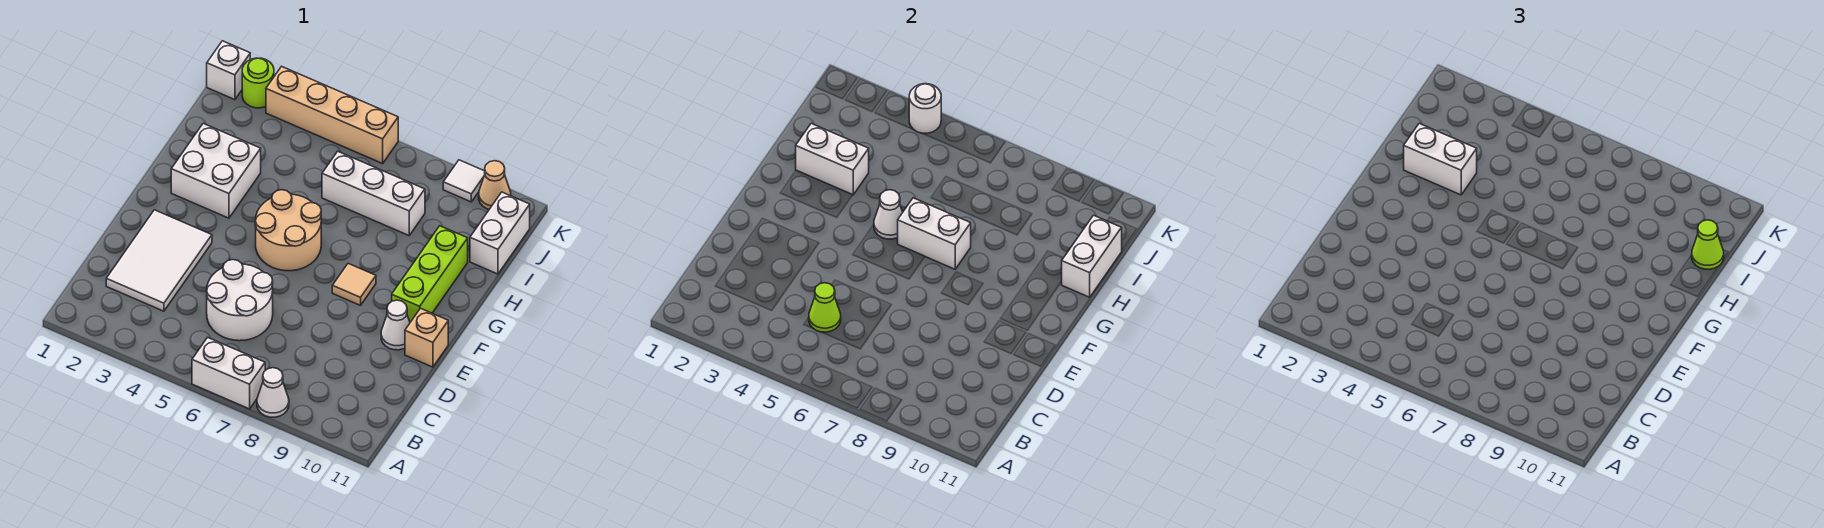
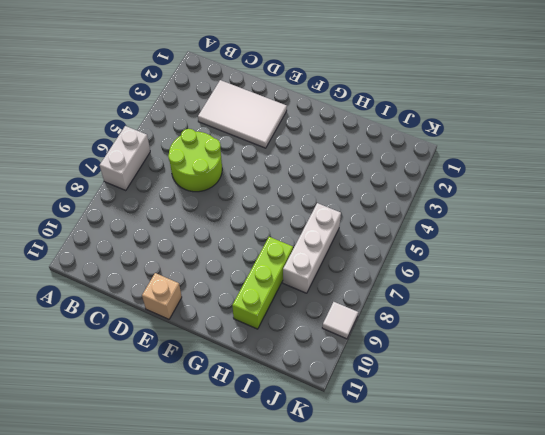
lime round brick C5:D6 level 1 -> white round brick C5:D6 level 1
lime brick H8:H10 level 1 -> lime brick F10:H10 level 1
none -> white cone A8 level 1
none -> white cone E10 level 1
none -> tan round brick F5:G6 level 1

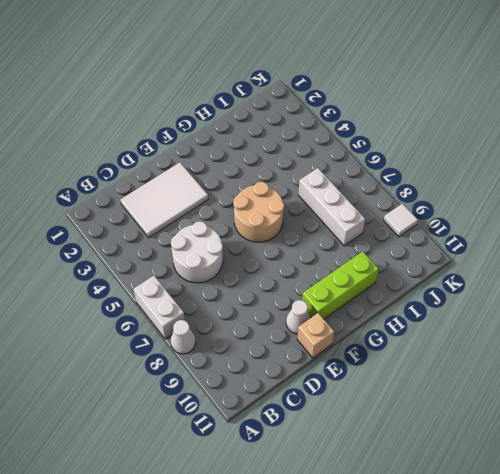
none -> tan tile F8 level 1
none -> white brick G2:H3 level 1
none -> white brick I11:J11 level 1

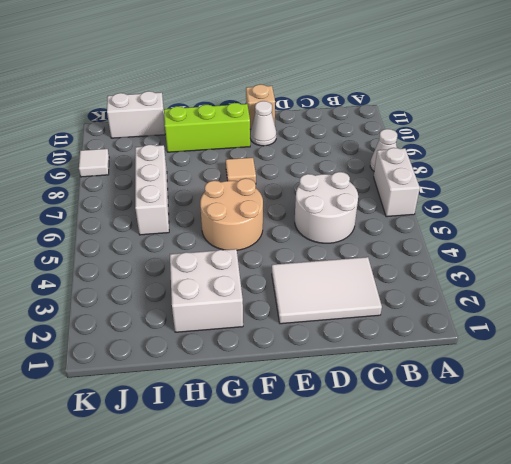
none -> white brick K1 level 1
none -> lime round brick K2 level 1
none -> tan brick K3:K6 level 1

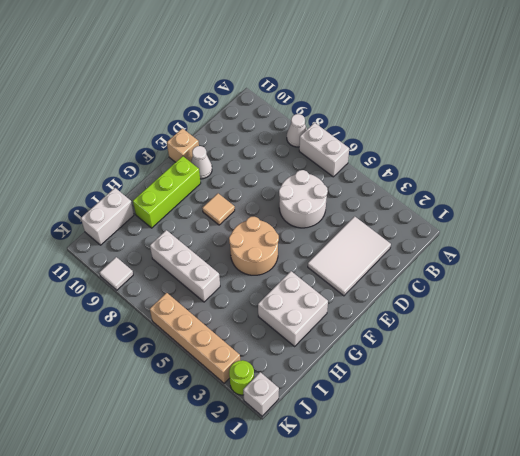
none -> tan cone K10 level 1
none -> lime cone C5 level 2
none -> white cone G5 level 2

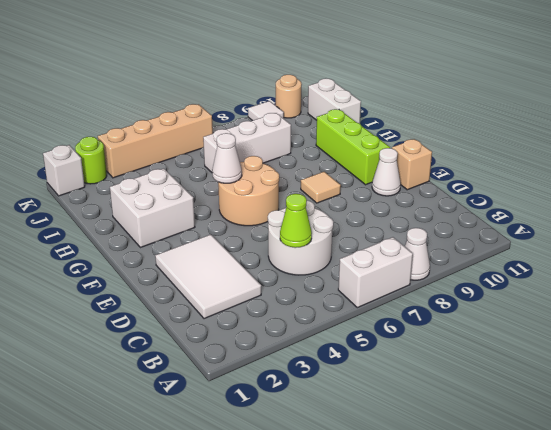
tan round brick K10 level 1 -> tan cone K10 level 1
none -> white brick G6:G7 level 2
none -> white brick H2:H3 level 2
none -> white brick H11:I11 level 2

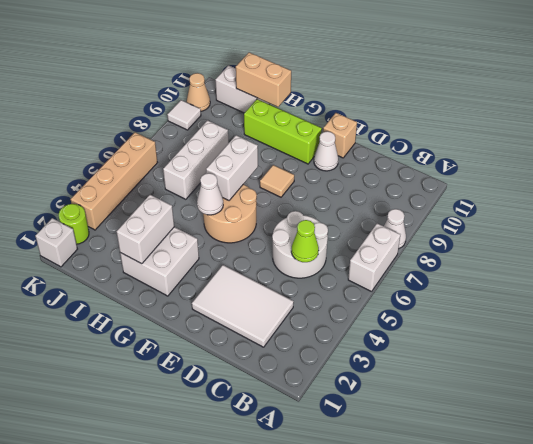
tan brick H11:I11 level 2 -> white brick H11:I11 level 2
none -> white round brick K4 level 2
none -> white brick H2:H3 level 3
none -> lime cone I11 level 3

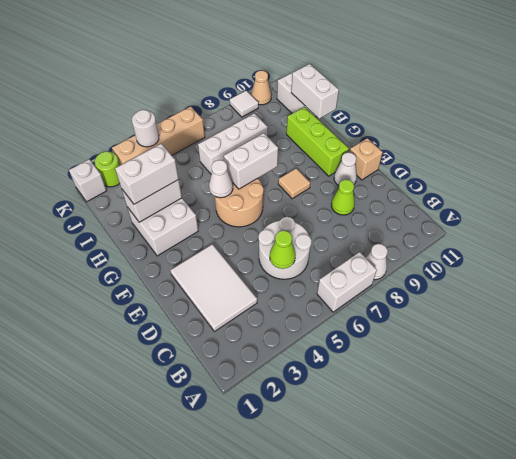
lime cone D9 level 1 -> lime cone I11 level 3

